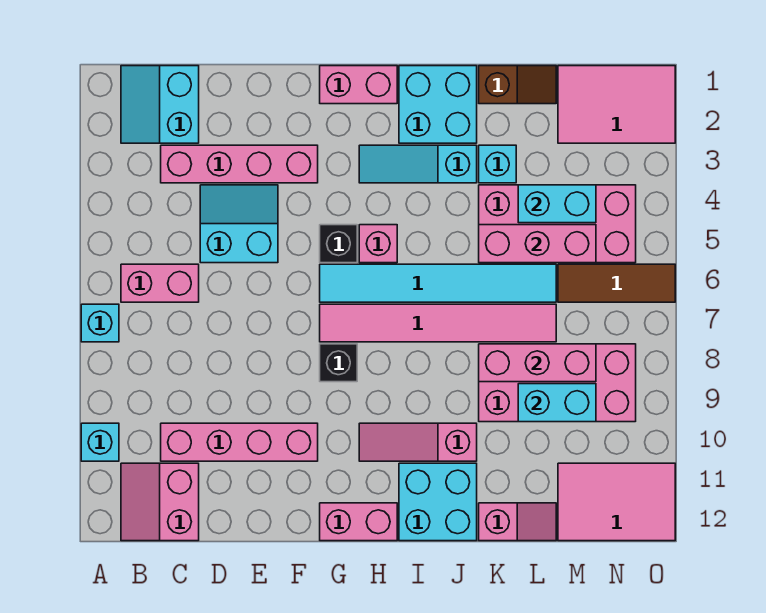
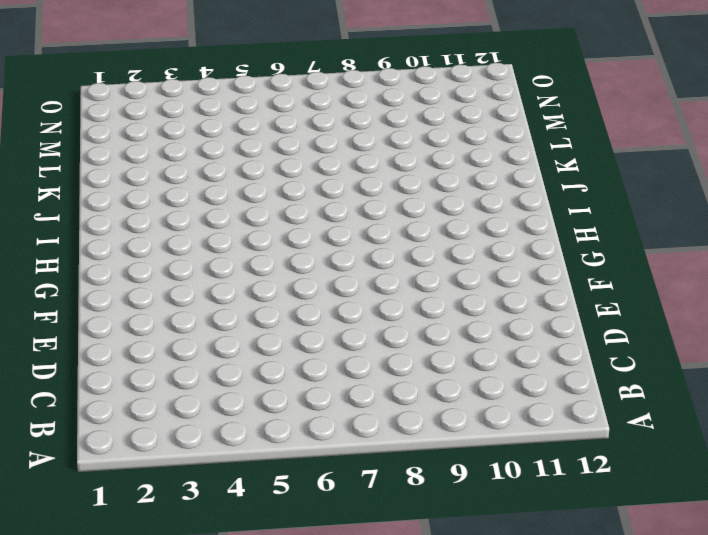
none -> cyan brick A7 level 1
none -> cyan brick A10 level 1
none -> cyan slope B1:C2 level 1 top C
none -> pink brick B6:C6 level 1

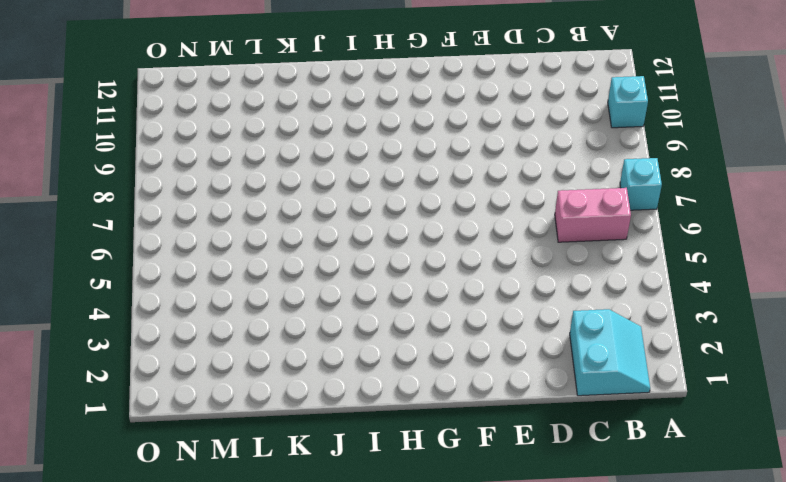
none -> pink slope B11:C12 level 1 top C
none -> pink brick C3:F3 level 1
none -> pink brick C10:F10 level 1
none -> cyan slope D4:E5 level 1 top 5

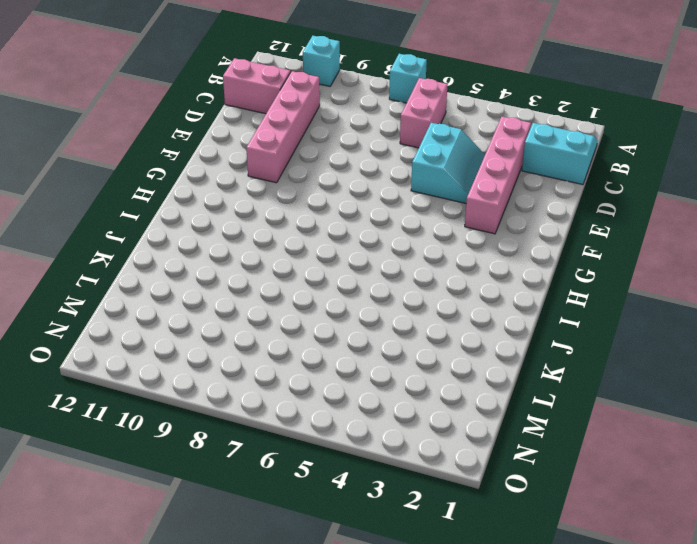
none -> pink brick G1:H1 level 1
none -> black brick G5 level 1
none -> cyan tile G6:L6 level 1
none -> pink tile G7:L7 level 1

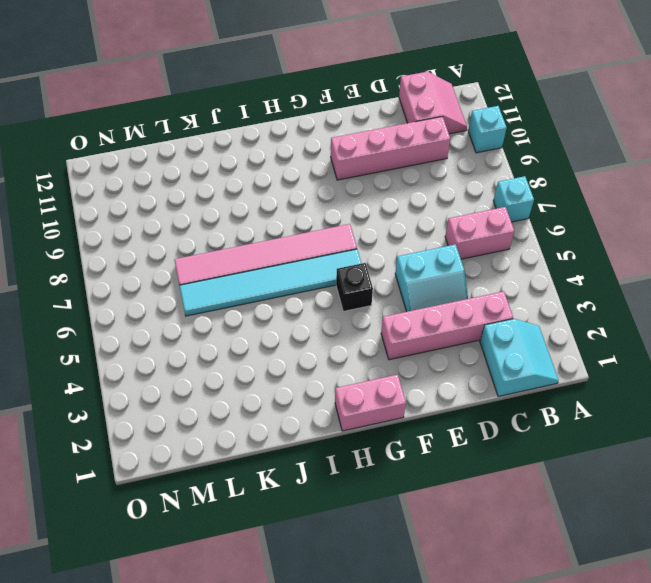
none -> black brick G8 level 1
none -> pink brick G12:H12 level 1
none -> cyan slope H3:J3 level 1 top J
none -> pink brick H5 level 1

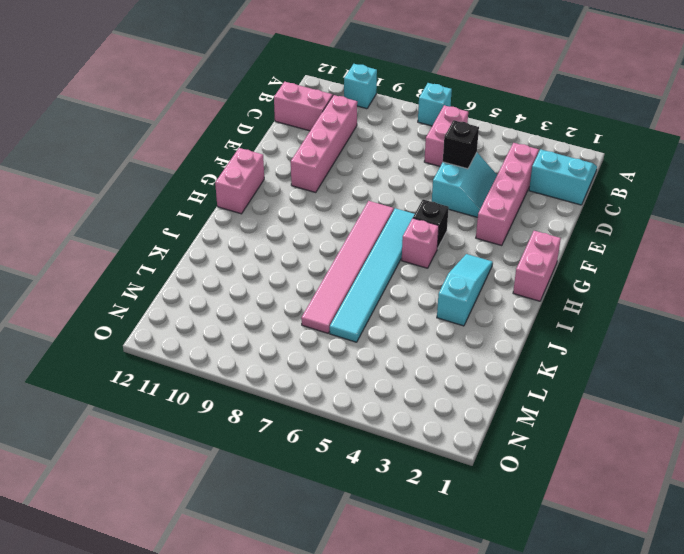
black brick D5 level 2 -> black brick G8 level 1
none -> pink slope H10:J10 level 1 top J
none -> cyan brick I1:J2 level 1
none -> cyan brick I11:J12 level 1
none -> brown slope K1:L1 level 1 top K

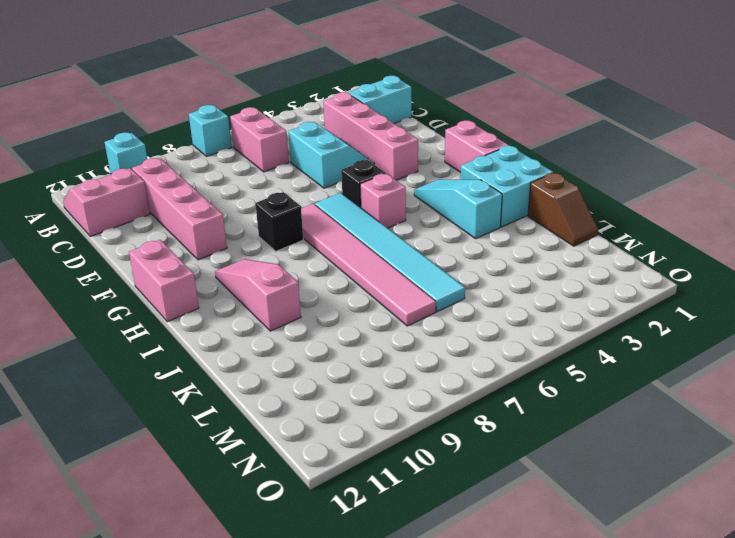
none -> cyan brick I11:J12 level 1
none -> cyan brick K3 level 1
none -> pink brick K4:N5 level 1
none -> pink brick K8:N9 level 1

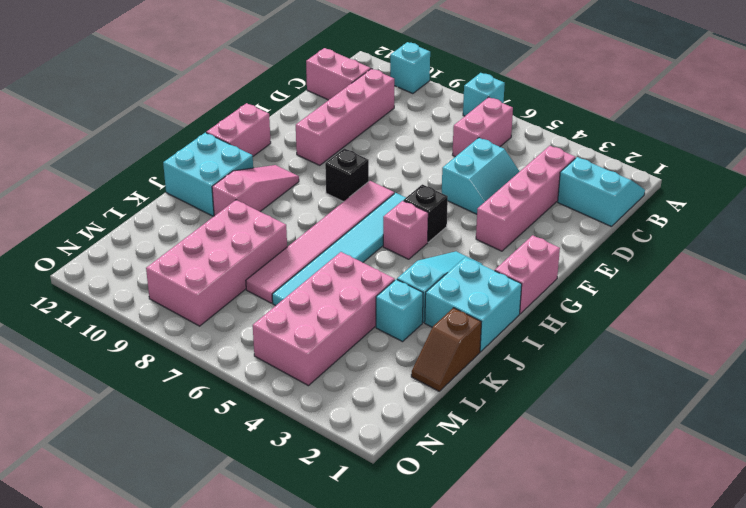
none -> pink slope K12:L12 level 1 top K
none -> pink tile M1:O2 level 1
none -> brown tile M6:O6 level 1
none -> pink tile M11:O12 level 1

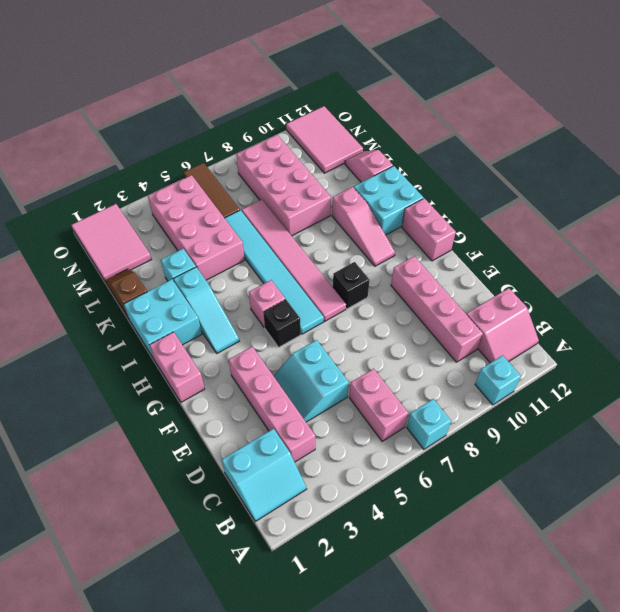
none -> pink brick K5:M5 level 2
none -> pink brick K8:M8 level 2
none -> cyan brick L4:M4 level 2
none -> cyan brick L9:M9 level 2

